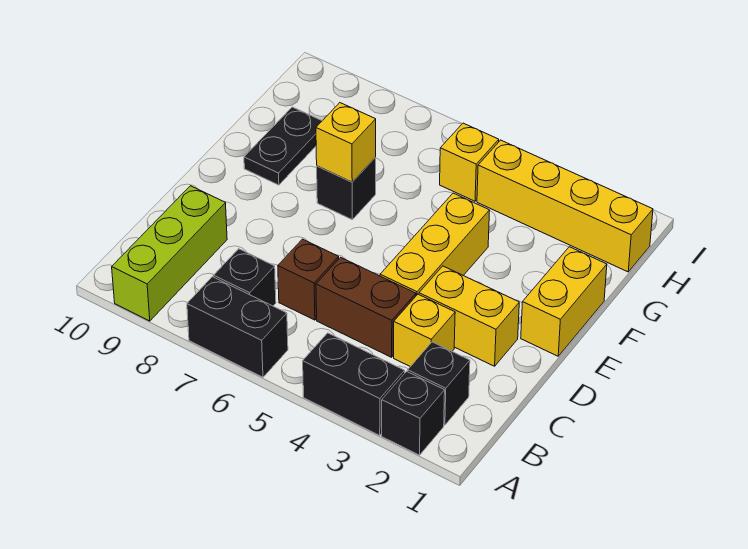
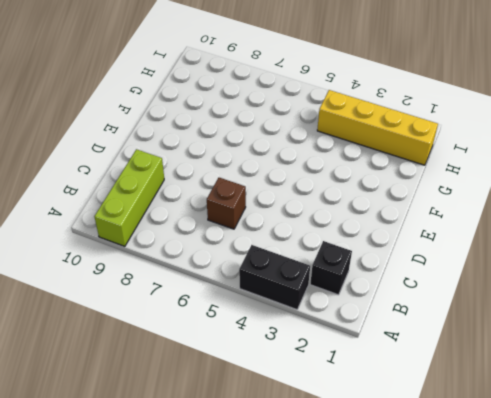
none -> black brick A2 level 1
none -> black brick A6:A7 level 1
none -> black brick B7 level 1

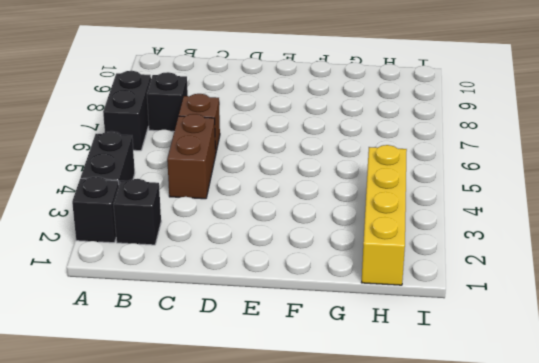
none -> lime brick A9:C9 level 1
none -> yellow brick C3 level 1
none -> yellow brick D2:D3 level 1

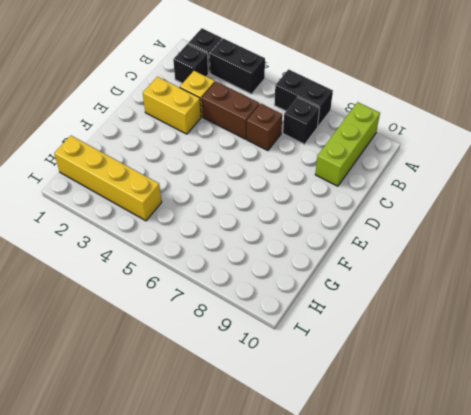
none -> yellow brick D4:F4 level 1
none -> yellow brick E1:F1 level 1
none -> black brick F7 level 1

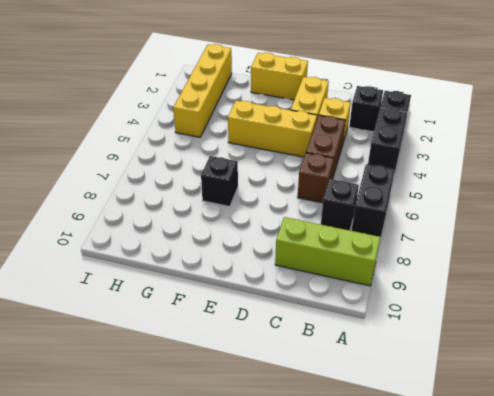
none -> black plate F9:G9 level 1
none -> yellow brick H5 level 1
none -> yellow brick F7 level 2

